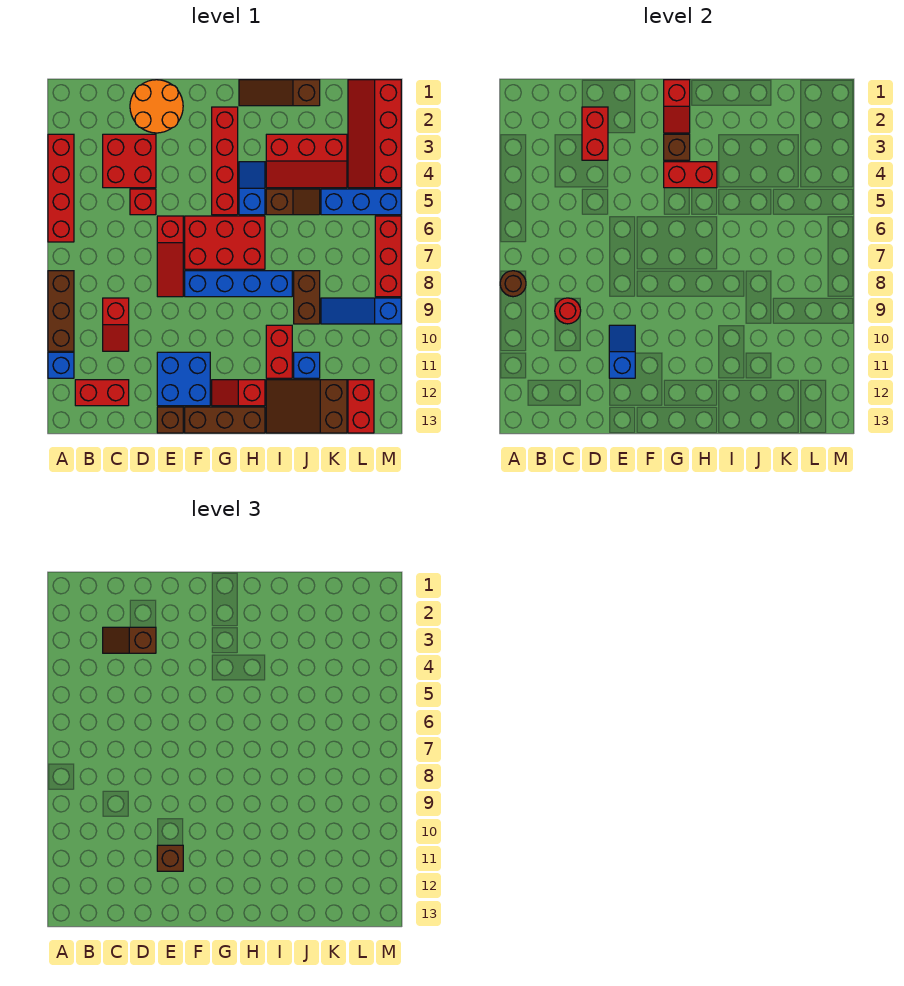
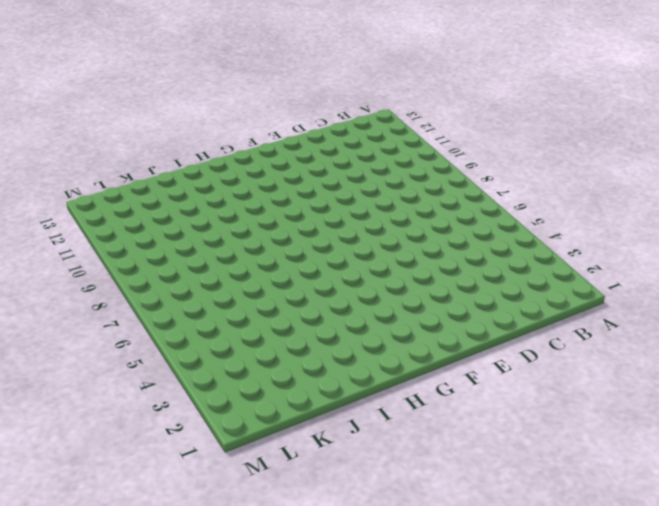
none -> red brick A3:A6 level 1
none -> brown brick A8:A10 level 1
none -> blue brick A11 level 1
none -> red brick B12:C12 level 1

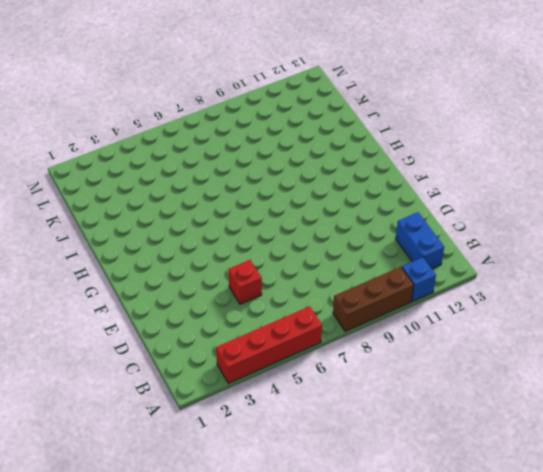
blue brick B12:C12 level 1 -> red brick B12:C12 level 1
none -> red brick C3:D4 level 1
none -> red slope C9:C10 level 1 top 9
none -> orange round brick D1:E2 level 1
none -> red slope E6:E8 level 1 top 6

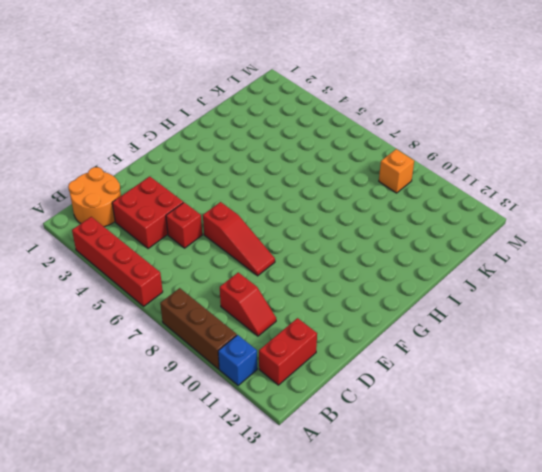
orange round brick B1:C2 level 1 -> orange round brick D1:E2 level 1
orange brick L9 level 1 -> blue slope K9:M9 level 1 top M
none -> blue brick E11:F12 level 1
none -> brown brick E13 level 1
none -> red brick F6:H7 level 1
none -> blue brick F8:I8 level 1

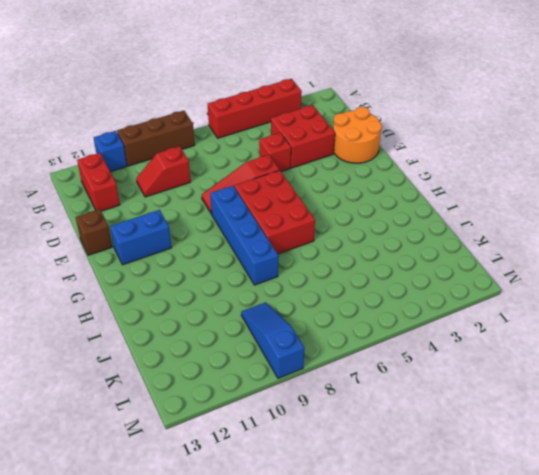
blue brick F11:F12 level 1 -> blue brick E11:F12 level 1
none -> brown brick F13:H13 level 1
none -> red brick G2:G5 level 1
none -> red slope G12:H12 level 1 top H
none -> brown slope H1:J1 level 1 top J

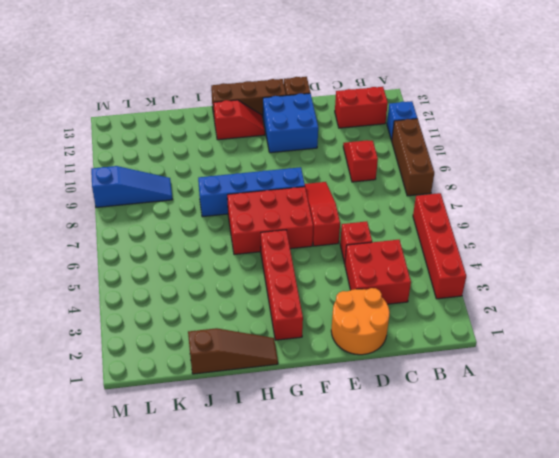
none -> blue slope H4:H5 level 1 top 5
none -> red slope I3:K4 level 1 top 3
none -> brown slope I5:J5 level 1 top I
none -> red brick I10:I11 level 1

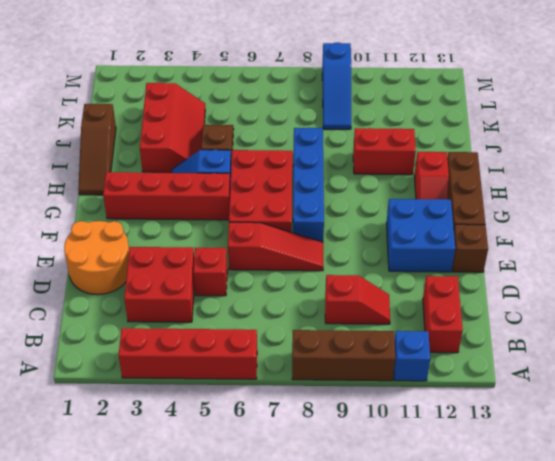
none -> brown slope I12:K13 level 1 top K
none -> brown brick J8:J9 level 1
none -> blue brick J11 level 1
none -> blue brick K5:M5 level 1

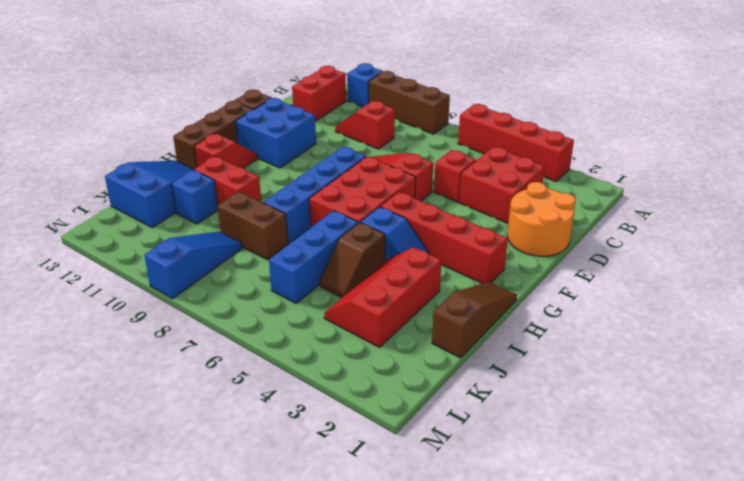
blue brick I6:K6 level 1 -> blue brick K5:M5 level 1
blue slope I12:K13 level 1 top K -> brown slope I12:K13 level 1 top K
none -> red slope L1:M4 level 1 top M
none -> red brick L12:L13 level 1
none -> red brick M6:M8 level 1
none -> brown round brick A8 level 2

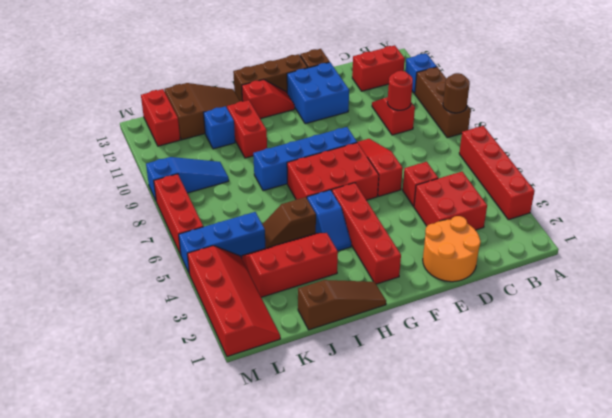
none -> brown brick J8:J9 level 1
none -> red brick D2:D3 level 2
none -> blue slope E10:E11 level 2 top 11
none -> red slope G1:G2 level 2 top 1

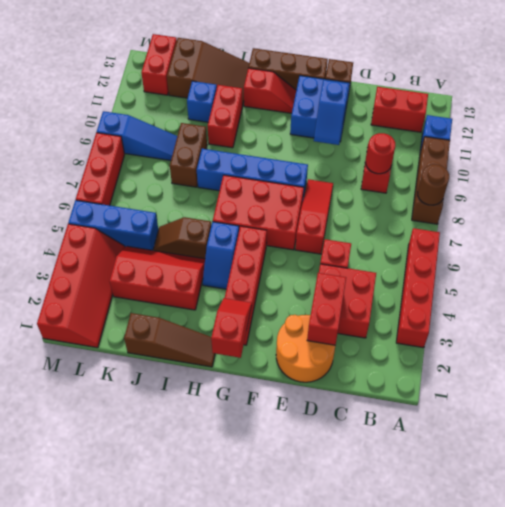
none -> brown brick G3 level 2
none -> red brick G4:H4 level 2
none -> brown slope C3:D3 level 3 top D
none -> brown brick E11 level 3

